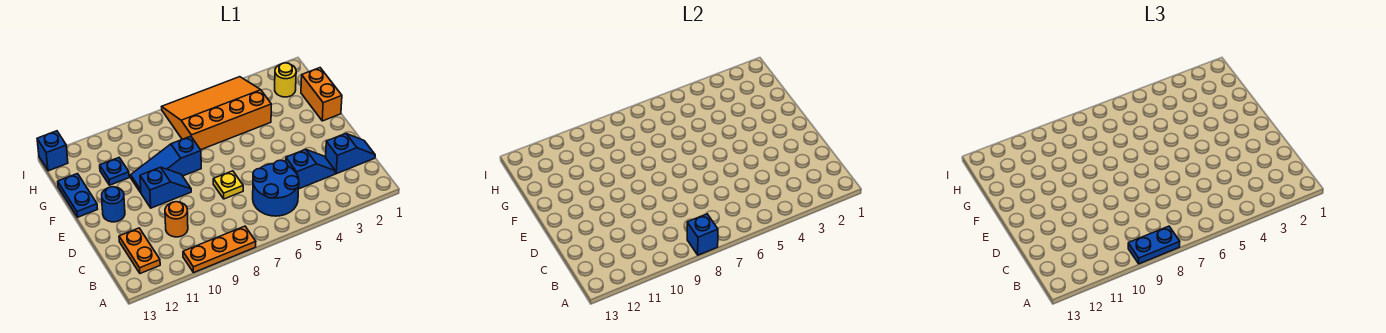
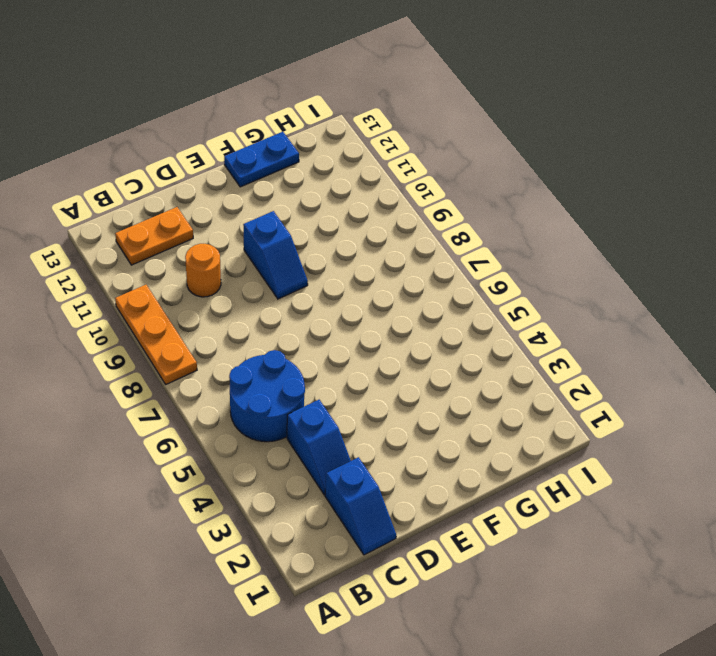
none -> yellow plate D7 level 1
none -> blue round brick E12 level 1
none -> orange brick F1:G1 level 1

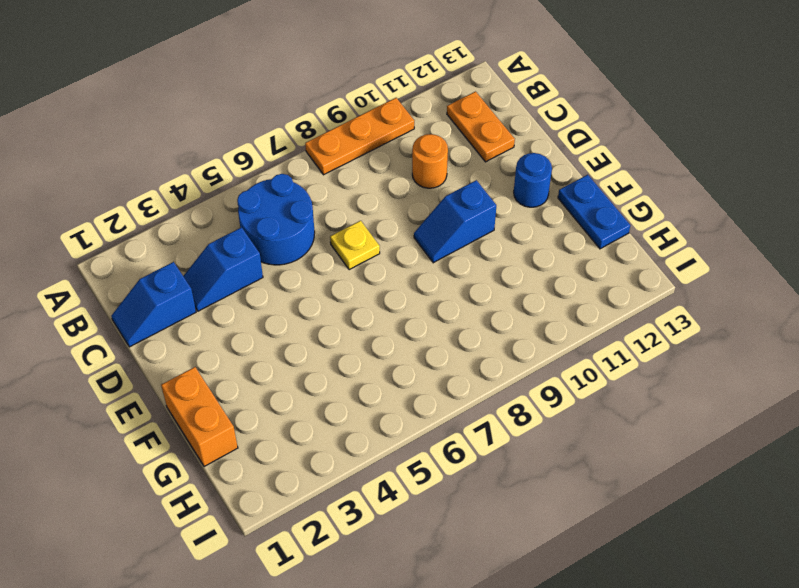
none -> blue slope F8:F10 level 1 top 8
none -> orange slope G4:I7 level 1 top G
none -> blue plate G11 level 1

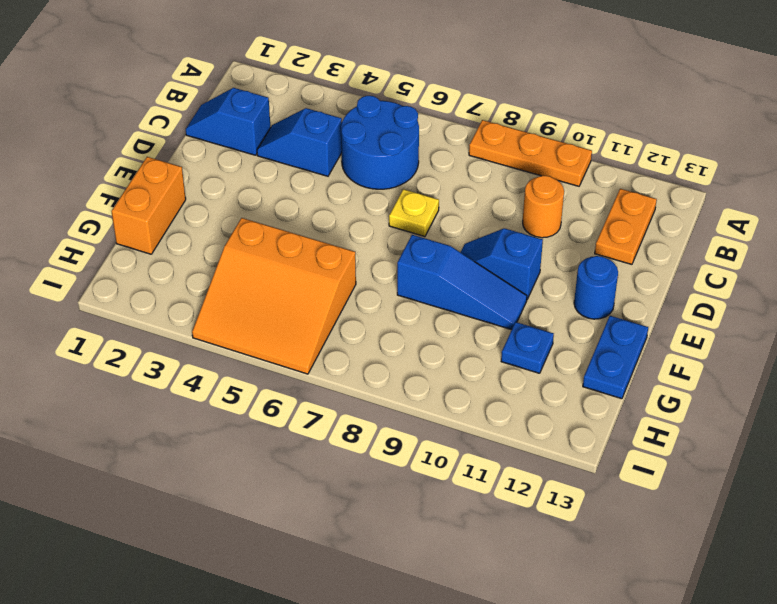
orange slope G4:I6 level 1 top G -> orange slope G4:I7 level 1 top G
none -> yellow round brick H2 level 1
none -> blue brick I13 level 1
none -> blue brick A8 level 2

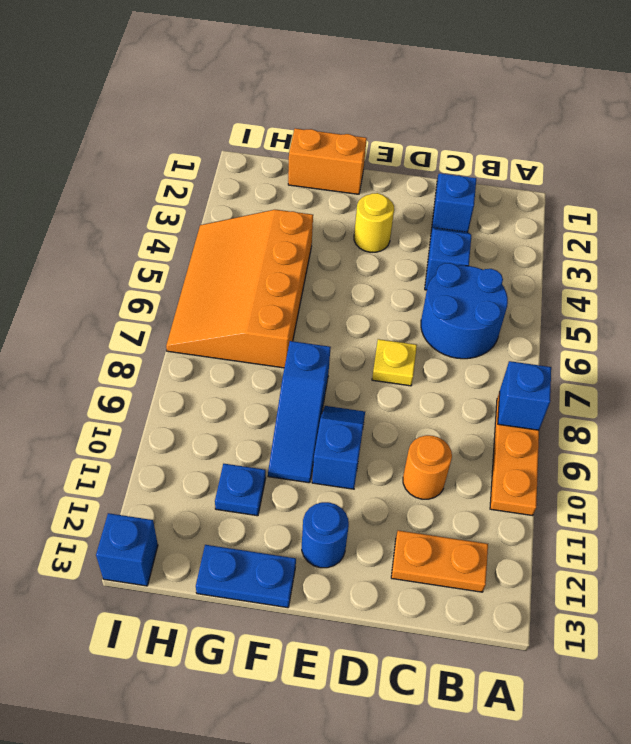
yellow round brick E3 level 1 -> yellow round brick H2 level 1
none -> blue plate A8:A9 level 3

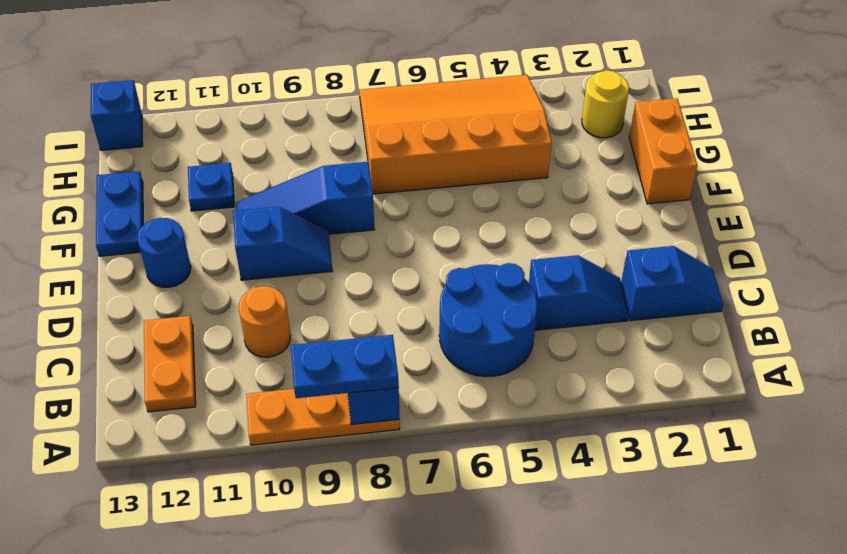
none -> yellow plate D7 level 1

